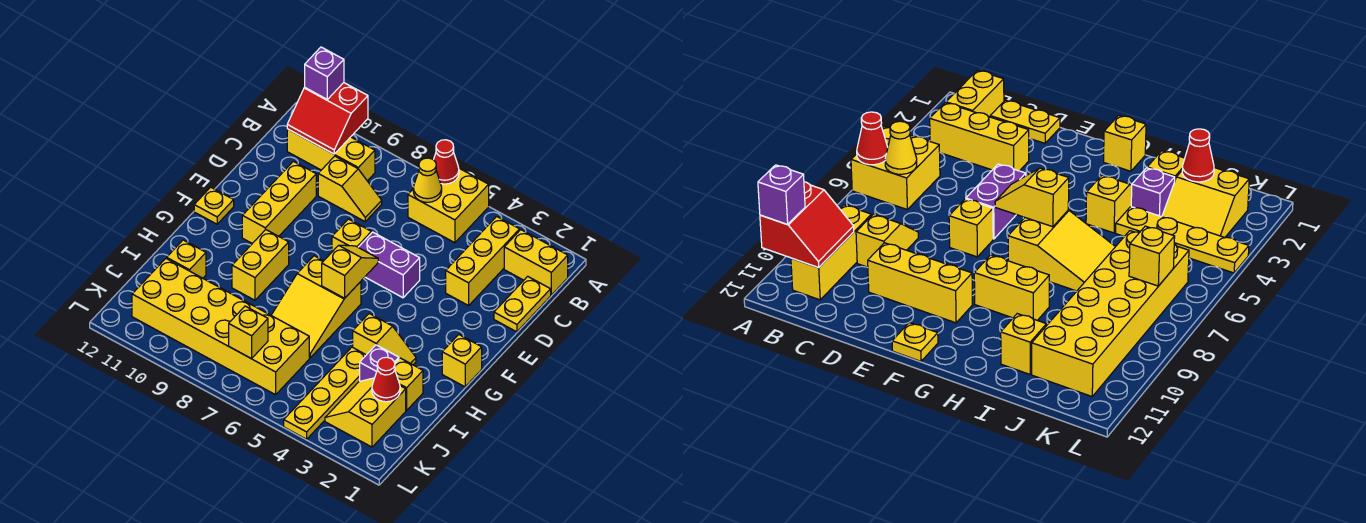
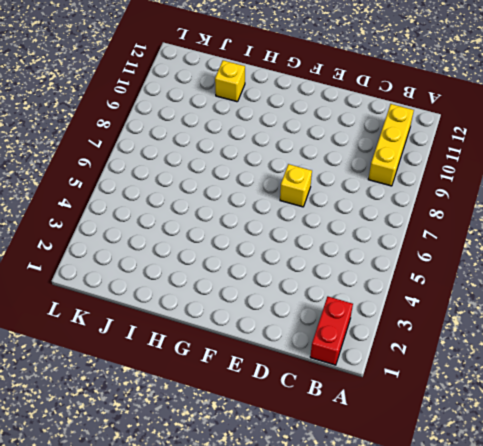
red brick B1:B2 level 1 -> yellow brick B1:B2 level 1
none -> yellow brick A5:B6 level 1
none -> yellow brick B3:D3 level 1
none -> yellow plate C1:D1 level 1

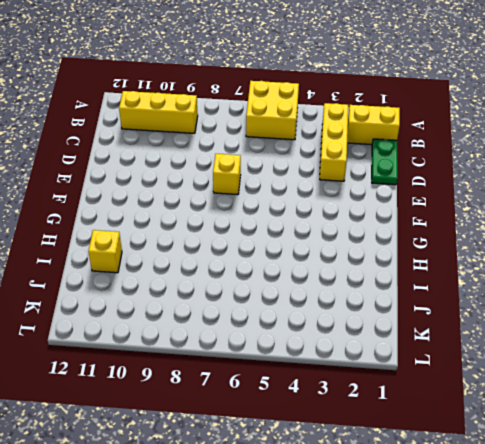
green plate C1:D1 level 1 -> yellow plate C1:D1 level 1
none -> yellow slope C8:C9 level 1 top 9
none -> yellow brick D10:F10 level 1
none -> purple brick E5:E6 level 1

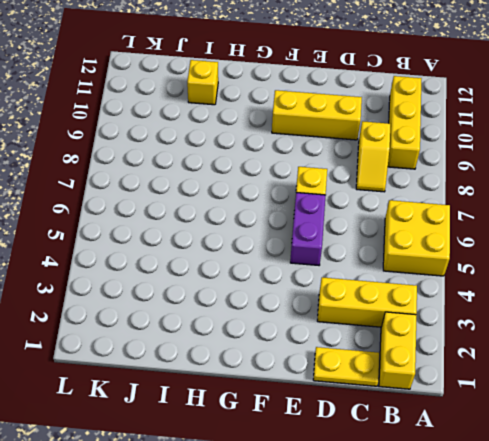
none -> yellow plate F12 level 1
none -> yellow brick G1 level 1
none -> yellow slope G6:I7 level 1 top G

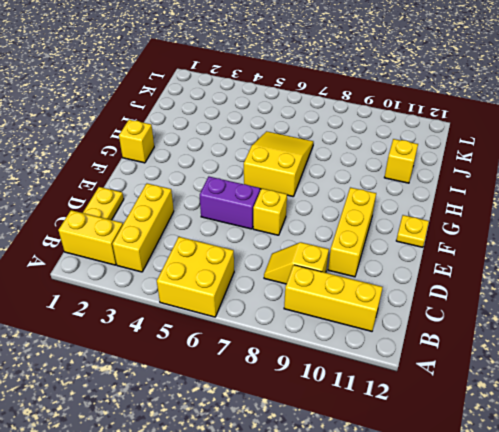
none -> yellow brick G9:H9 level 1
none -> yellow slope H3:H4 level 1 top 4
none -> yellow brick I2 level 1

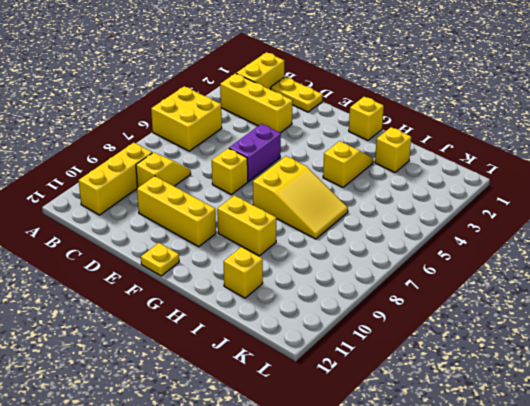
none -> purple brick I3 level 1
none -> yellow plate I4:L4 level 1
none -> yellow slope J2:K3 level 1 top 2

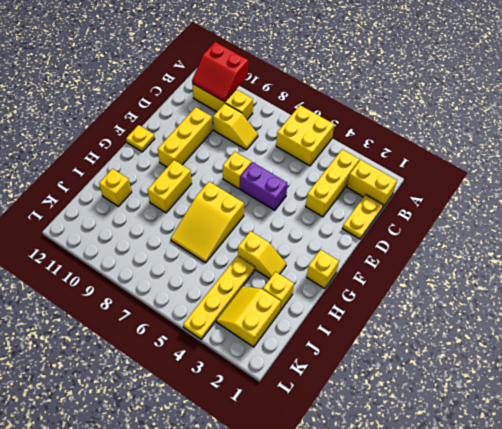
none -> purple brick I3 level 1
none -> yellow brick J6:K11 level 1
none -> red cone A6 level 2

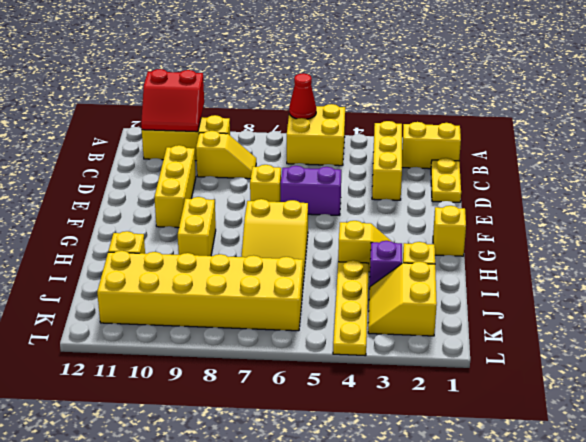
none -> yellow plate F12 level 1
none -> yellow cone B6 level 2
none -> yellow slope F6:G6 level 2 top G

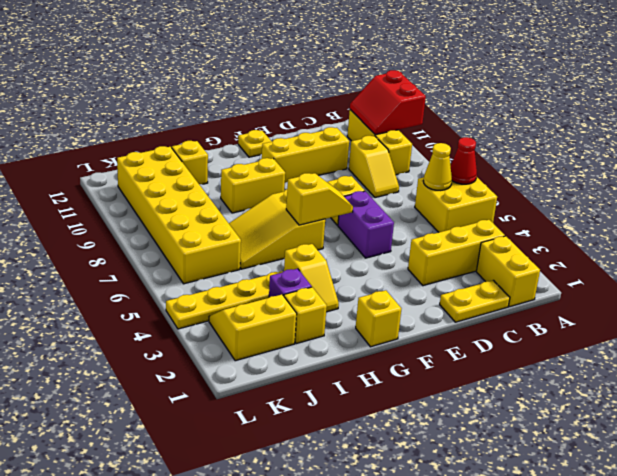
none -> red cone J2 level 2
none -> yellow brick K7 level 2
none -> purple brick A11 level 3

